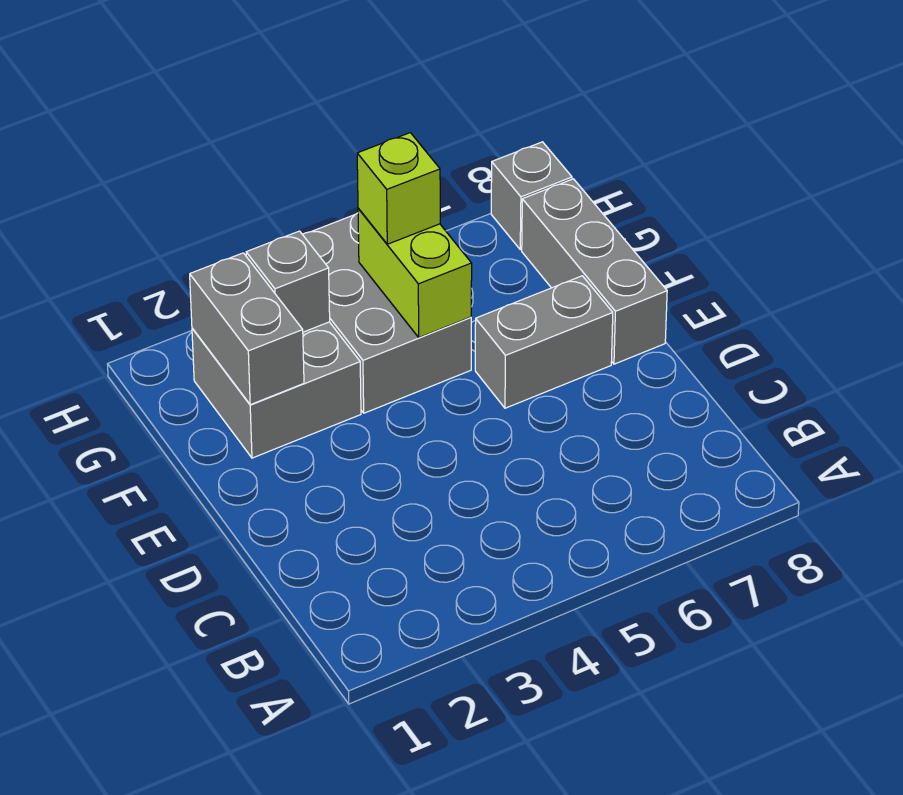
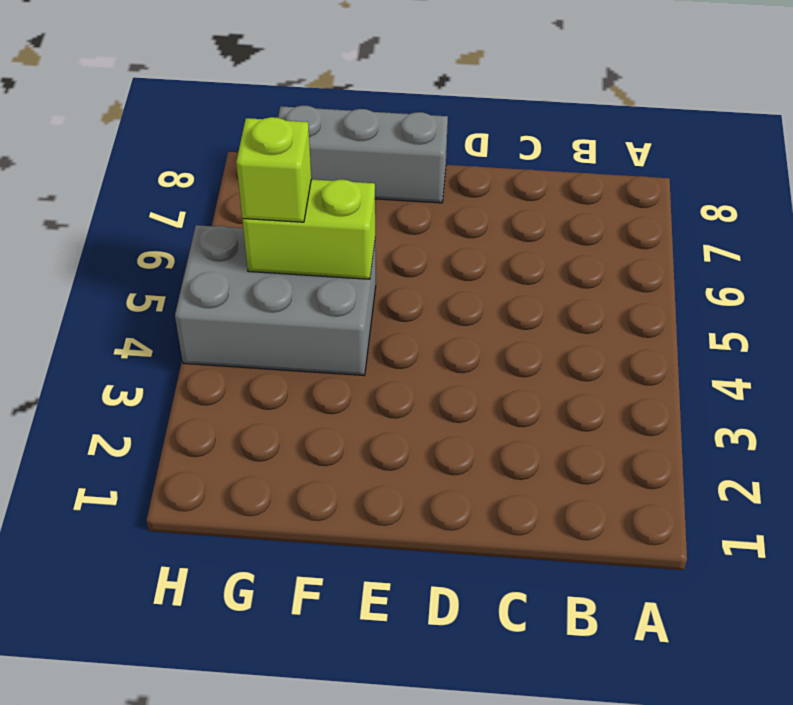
none -> grey brick E6:E7 level 1
none -> grey brick F2:G3 level 1

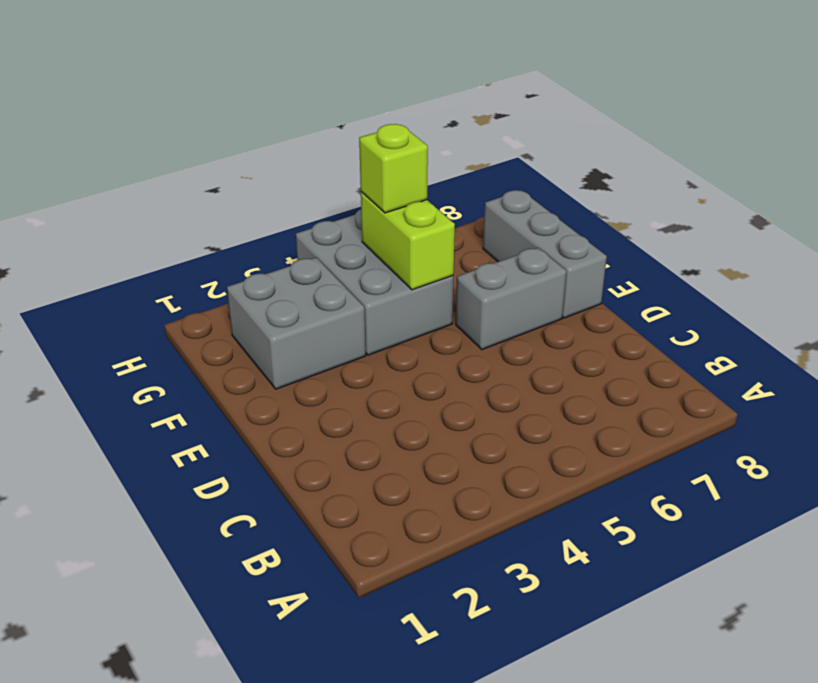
none -> grey brick H8 level 1
none -> grey brick F2:G2 level 2

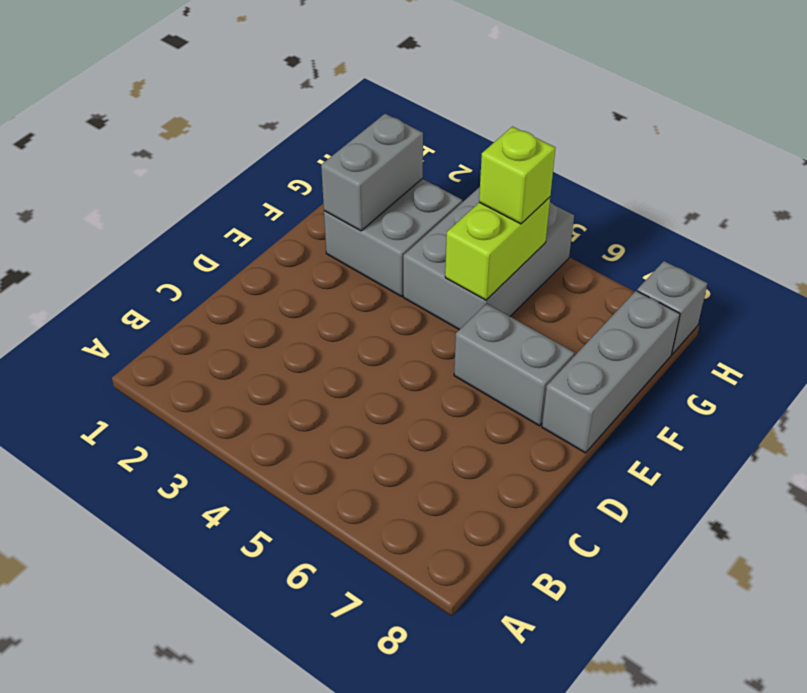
none -> grey brick G3 level 2

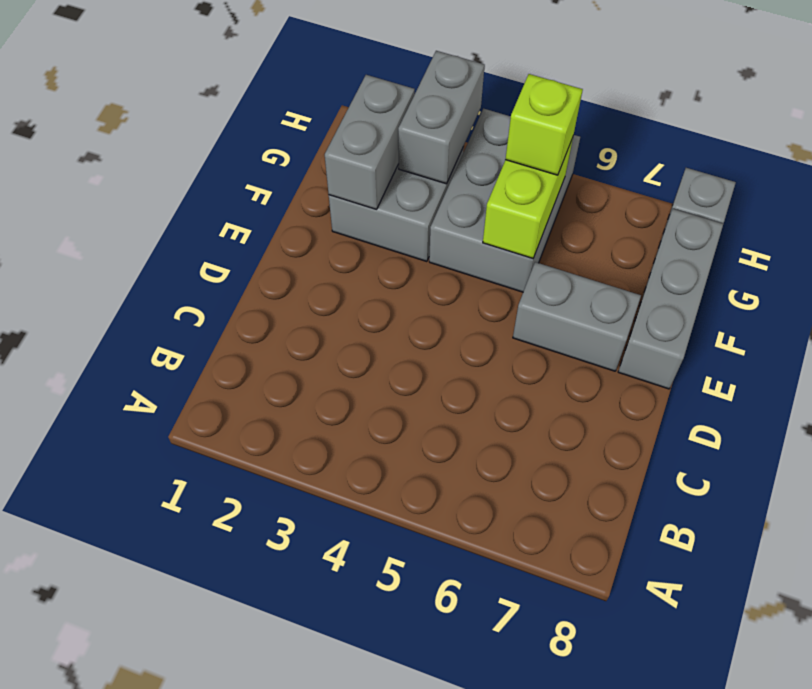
grey brick G3:H3 level 2 -> grey brick G3 level 2

